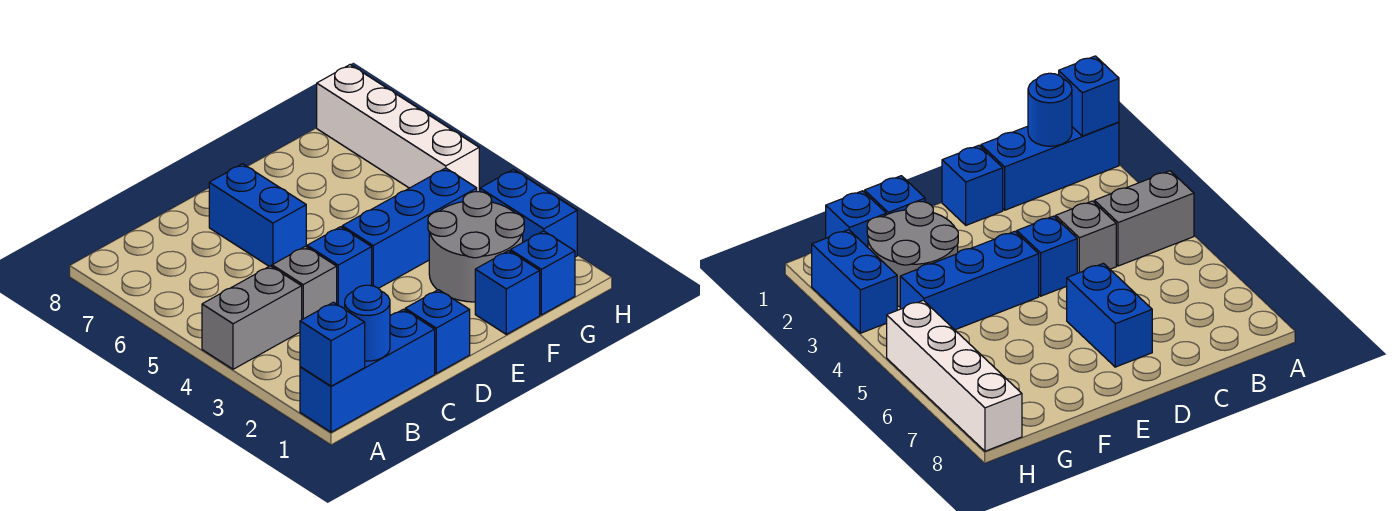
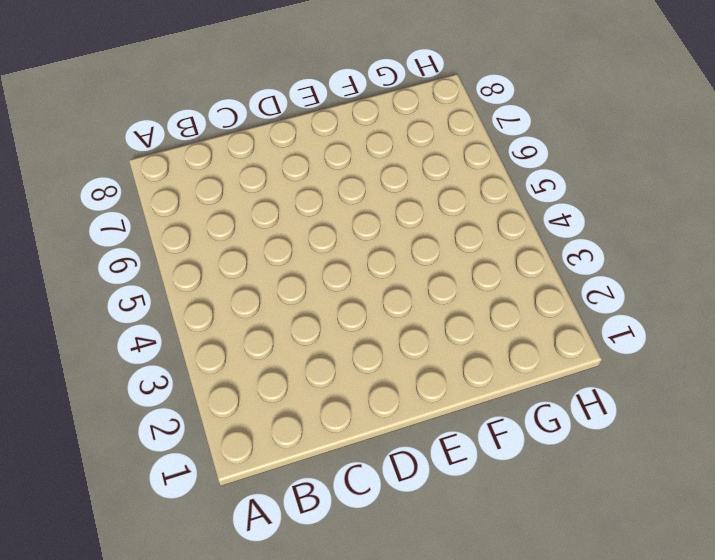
none -> blue brick A1:C1 level 1
none -> grey brick A4:B4 level 1
none -> grey brick C4 level 1

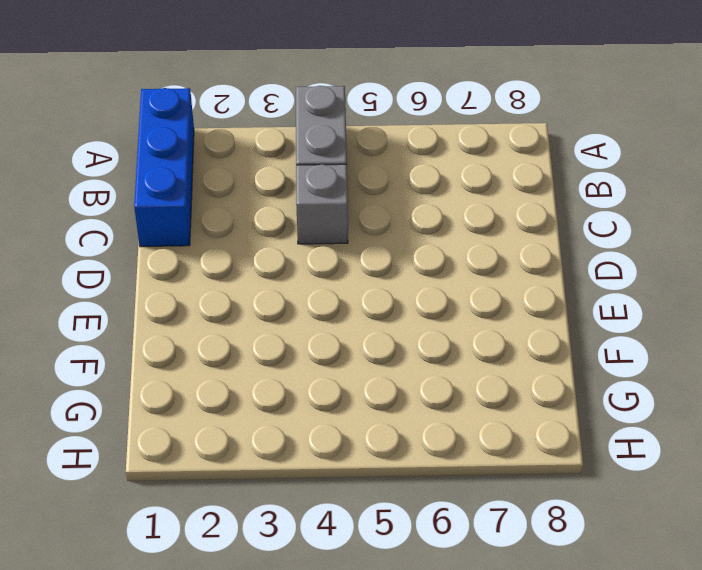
none -> blue brick D1 level 1
none -> blue brick D4 level 1
none -> blue brick D6:D7 level 1

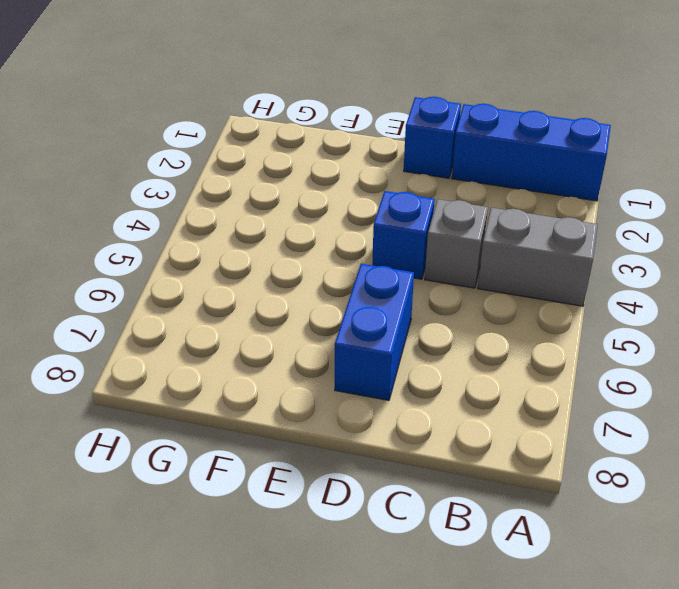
none -> blue brick E4:G4 level 1
none -> blue brick F1 level 1
none -> grey round brick F2:G3 level 1

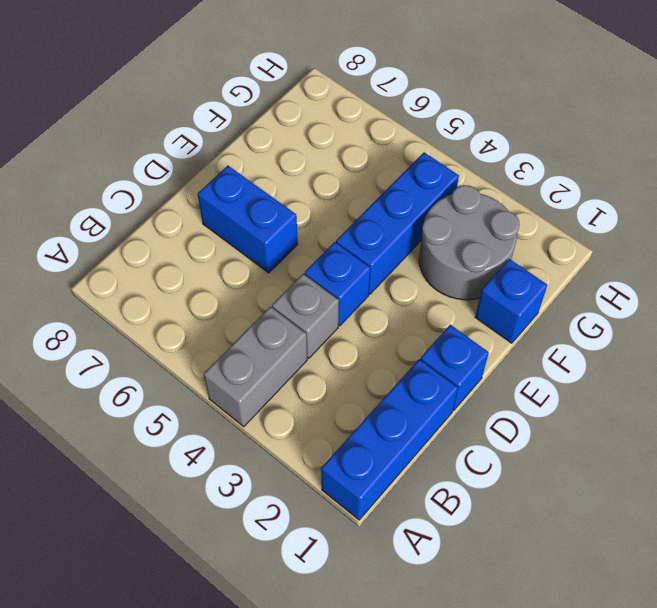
none -> blue brick G1 level 1
none -> blue brick H2:H3 level 1
none -> white brick H5:H8 level 1

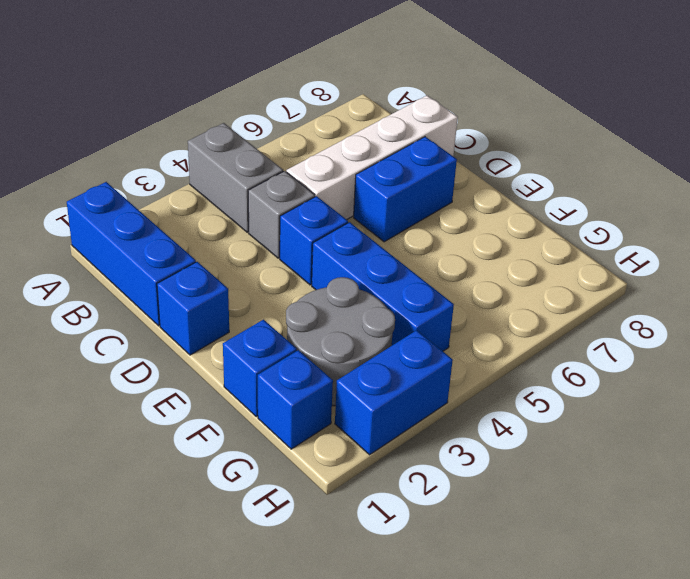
white brick C5:C8 level 1 -> white brick H5:H8 level 1
none -> blue brick A1 level 2
none -> blue round brick B1 level 2

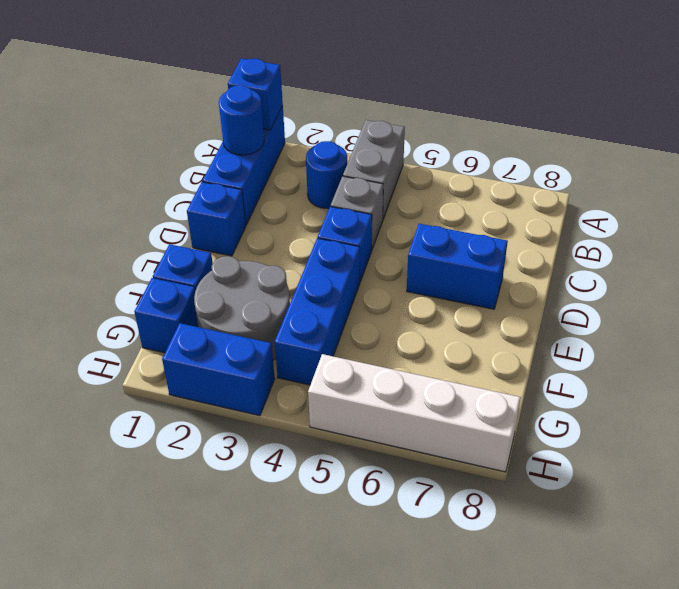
blue round brick B3 level 1 -> none

